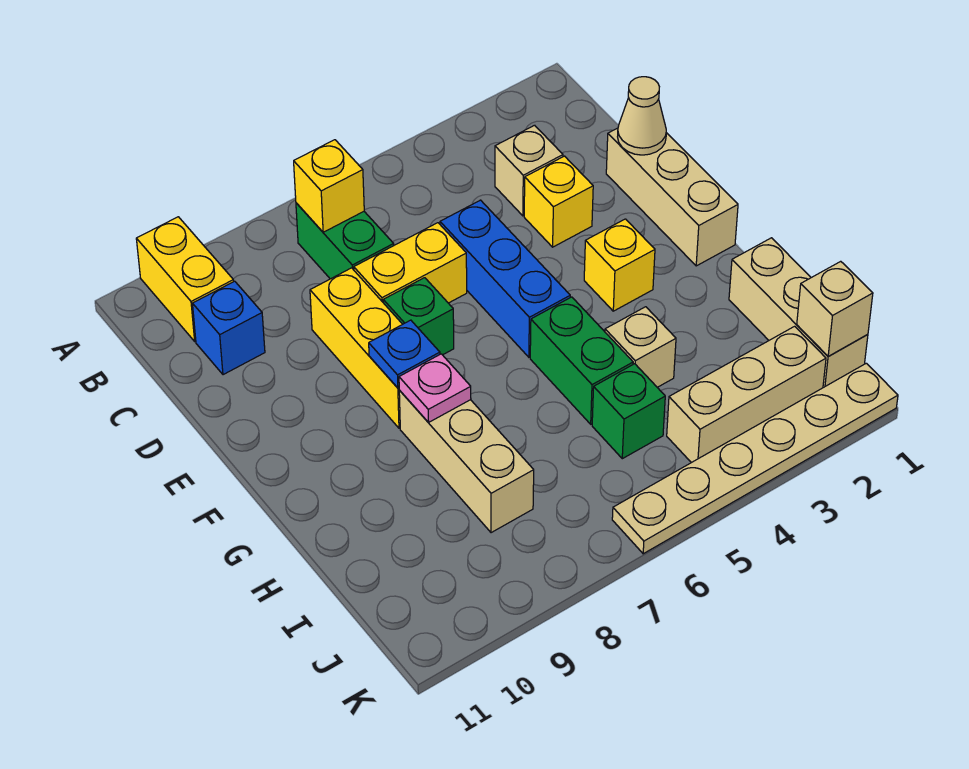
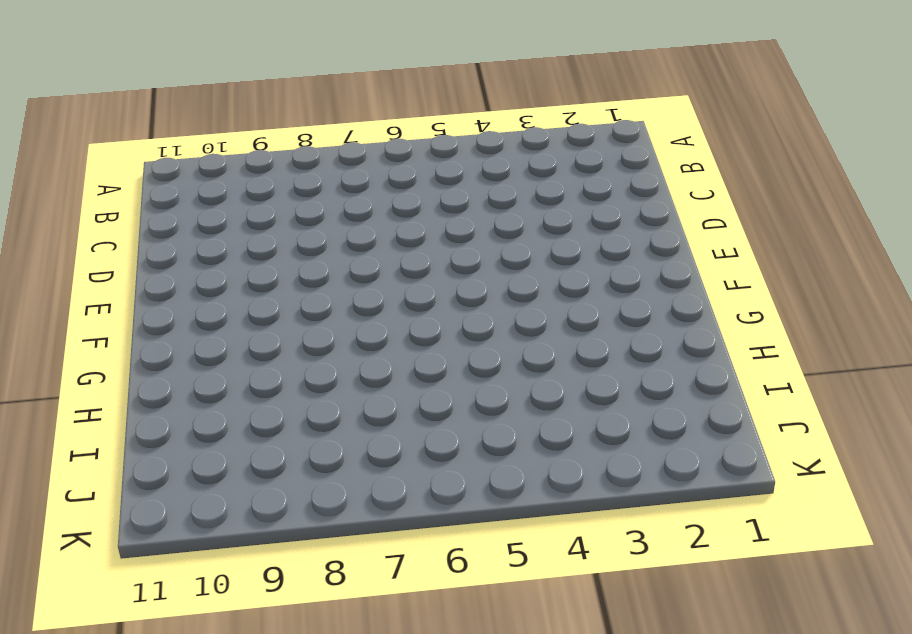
none -> yellow brick A10:B10 level 1
none -> green brick B7:C7 level 1
none -> tan brick C3 level 1

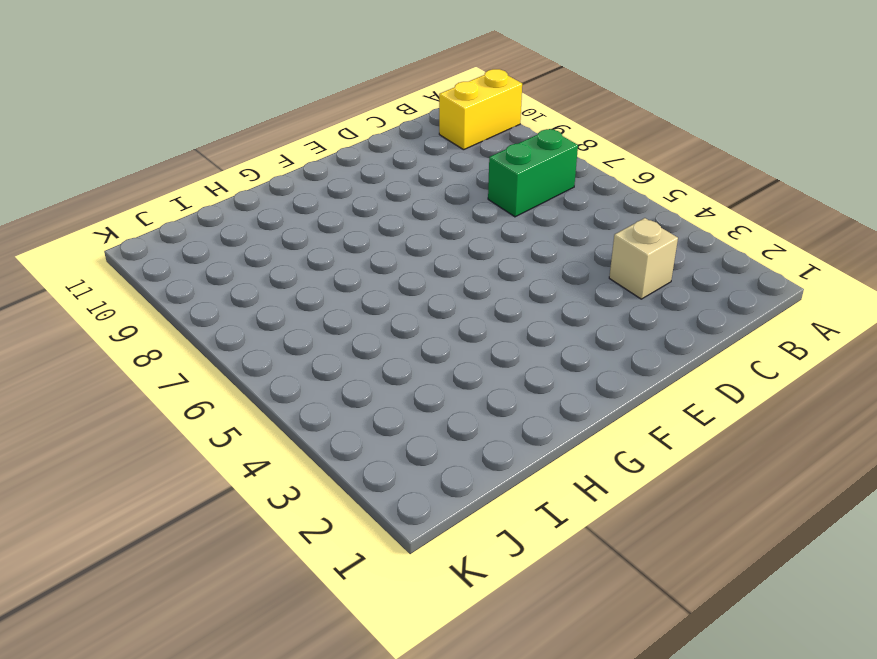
none -> blue brick C10 level 1
none -> tan brick D1:F1 level 1
none -> yellow brick D3 level 1

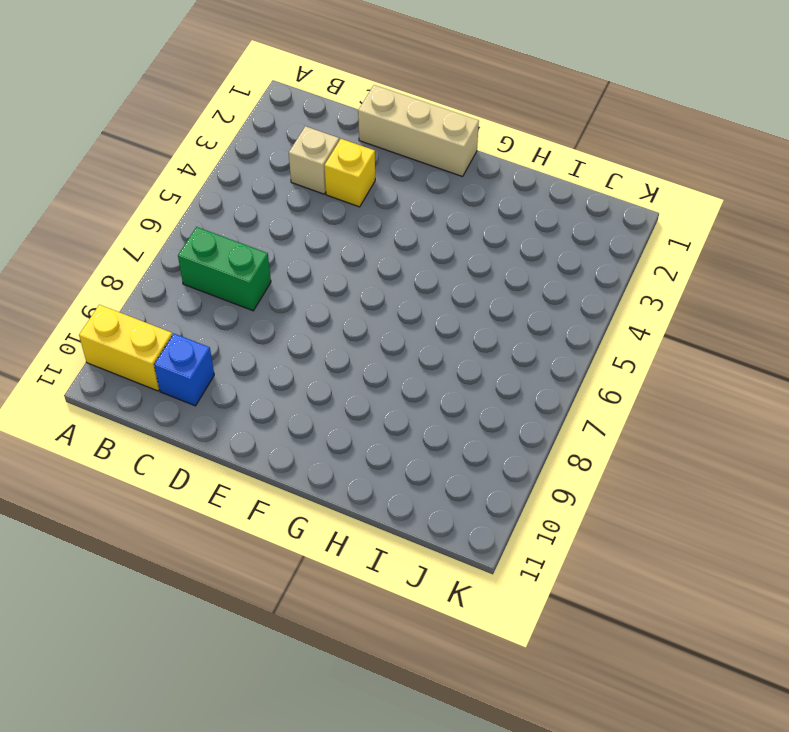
none -> blue brick D5:F5 level 1
none -> yellow brick D6:D7 level 1
none -> yellow brick D8:F8 level 1

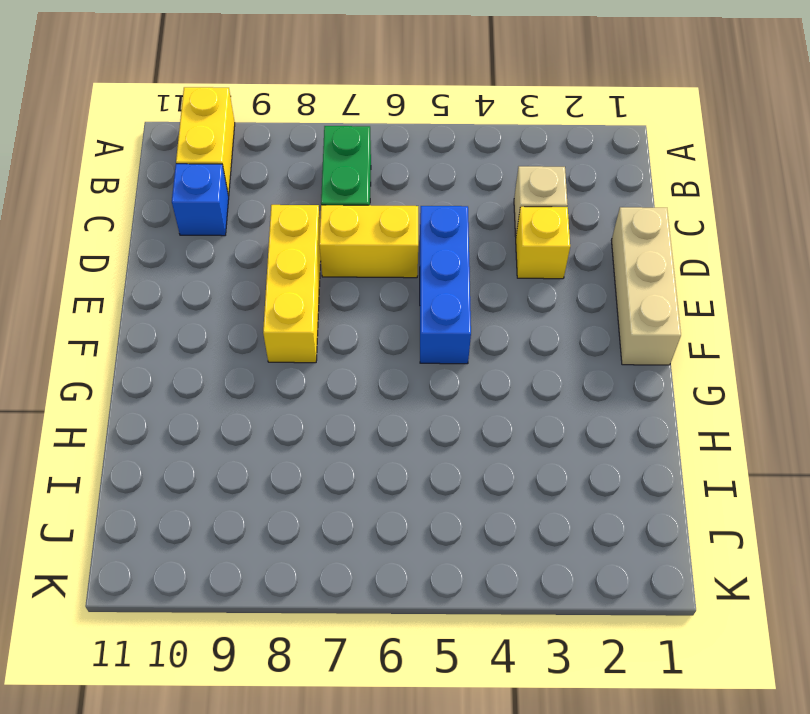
none -> green brick E7 level 1
none -> yellow brick F3 level 1
none -> green brick G5:H5 level 1

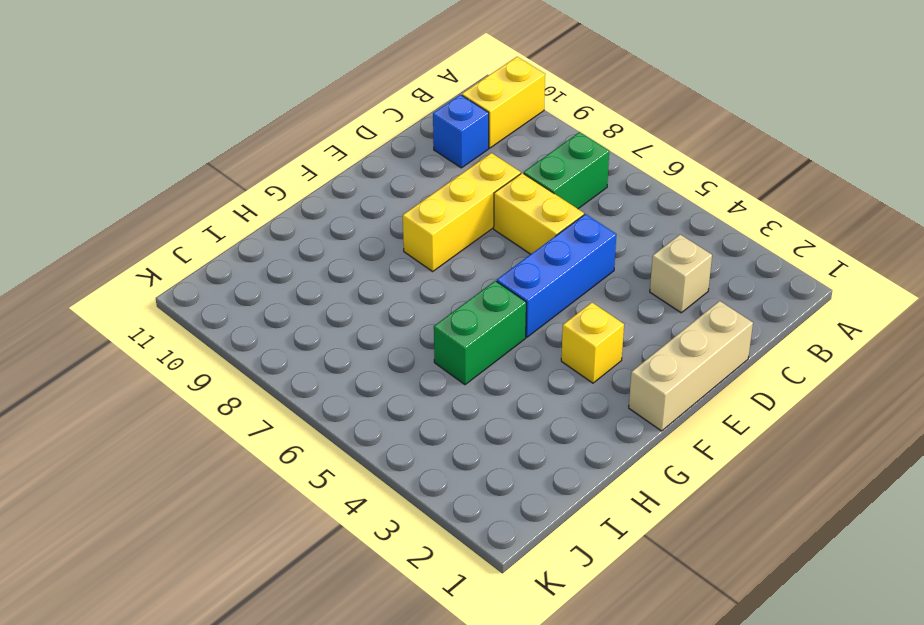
none -> yellow brick D3 level 1
none -> green brick E7 level 1
none -> tan brick G8:I8 level 1

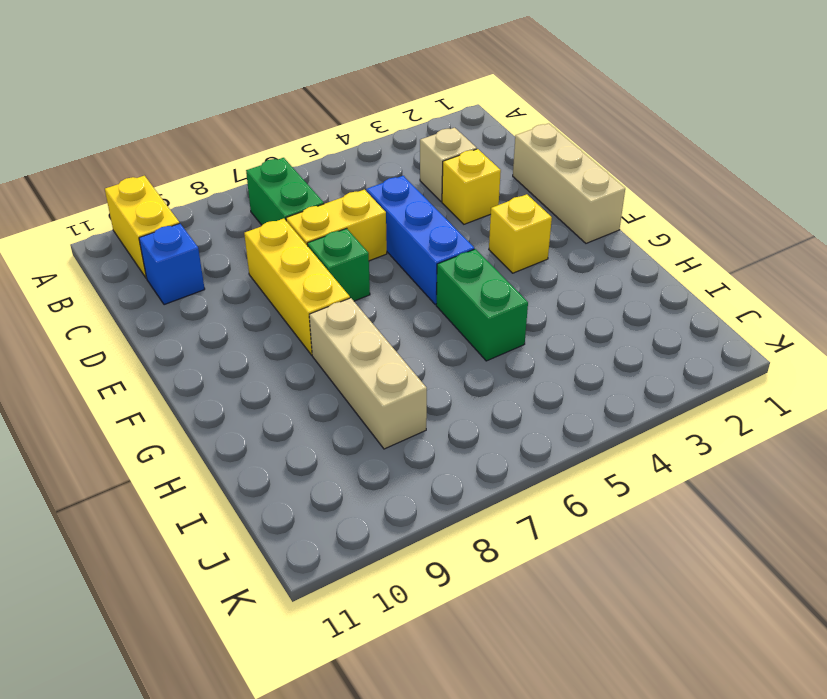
none -> tan brick H1:J1 level 1
none -> tan brick H4 level 1
none -> green brick I5 level 1

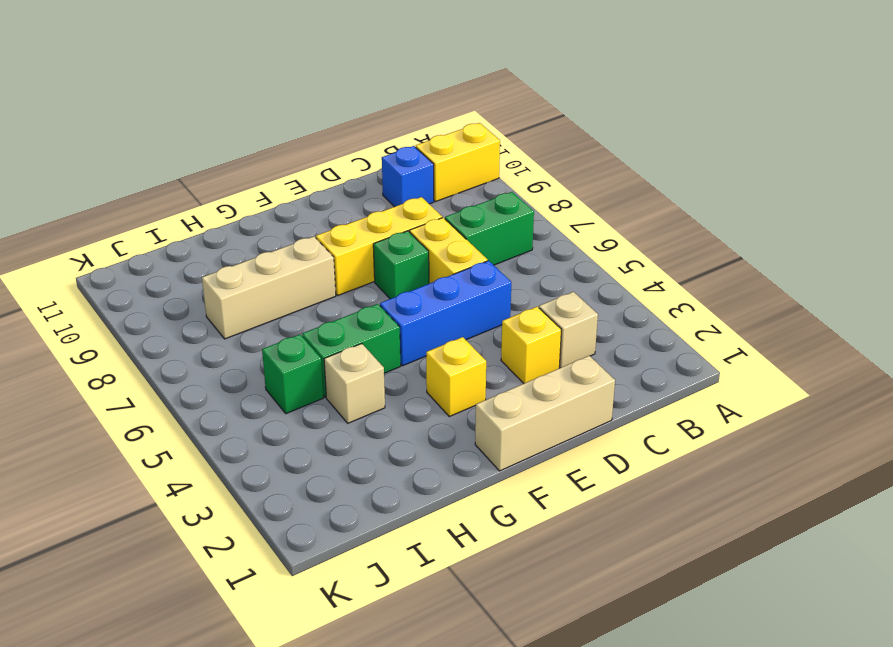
none -> tan brick H1:J1 level 1
none -> tan brick J2:J4 level 1
none -> tan plate K1:K6 level 1

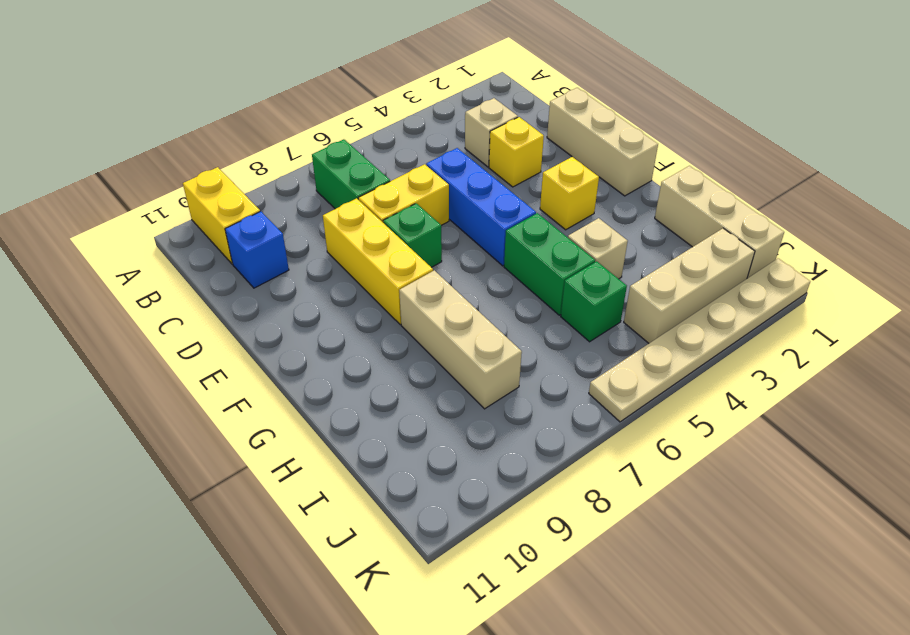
none -> yellow brick B7 level 2
none -> tan cone D1 level 2
none -> blue plate F8 level 2

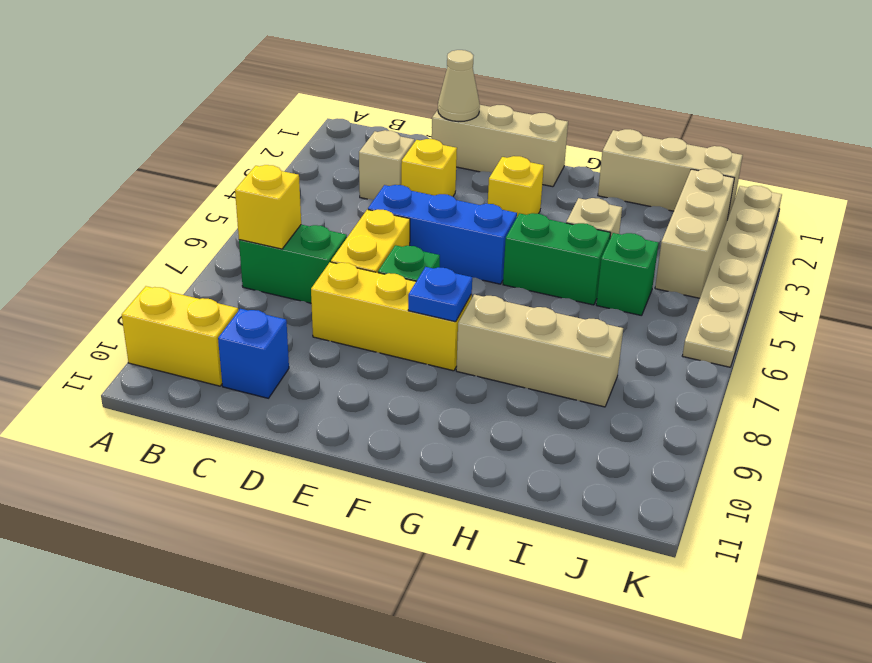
none -> pink plate G8 level 2
none -> tan brick J1 level 2

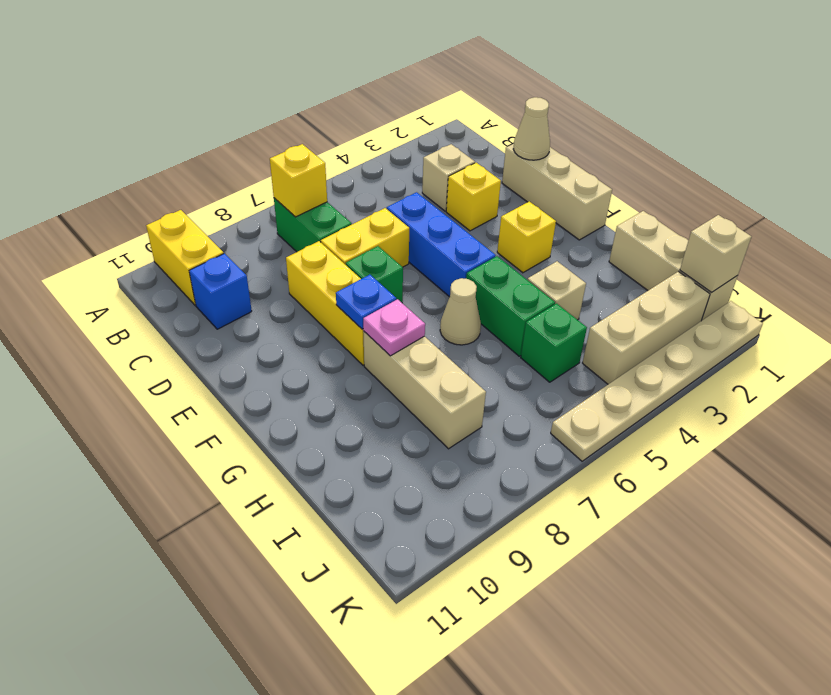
tan cone G6 level 1 -> none

